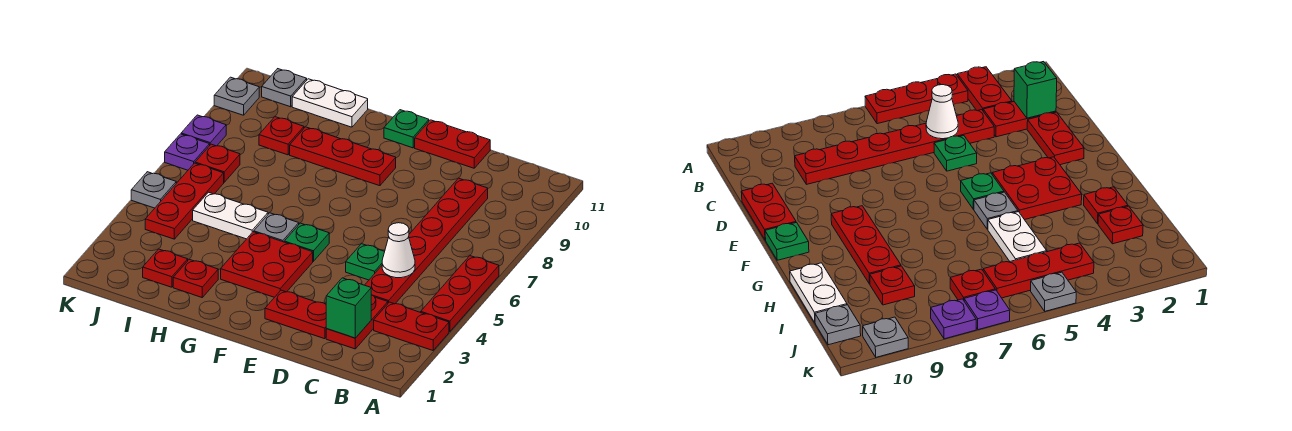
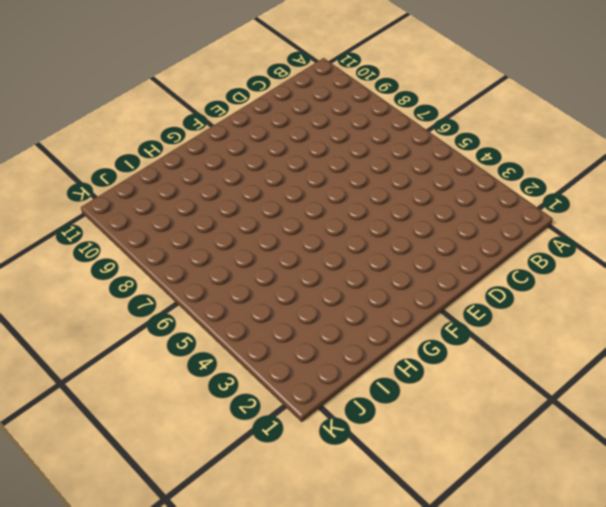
none -> red plate A3:B3 level 1
none -> red plate A4:A6 level 1
none -> red plate C2:C3 level 1

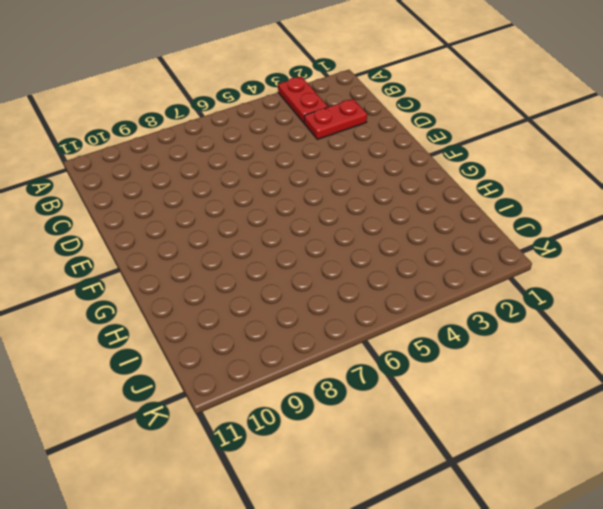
none -> red plate A4:A6 level 1
none -> red plate C4:C9 level 1
none -> red plate D2:E2 level 1

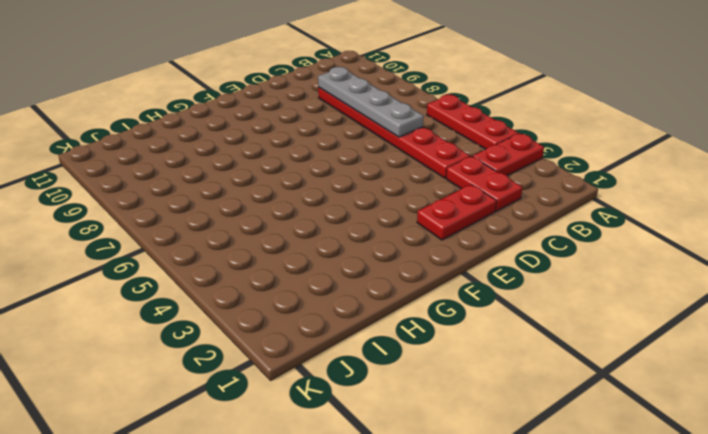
grey plate C6:C9 level 2 -> none
none -> green plate D5 level 1
none -> red plate D11:E11 level 1
none -> red plate F3:G4 level 1

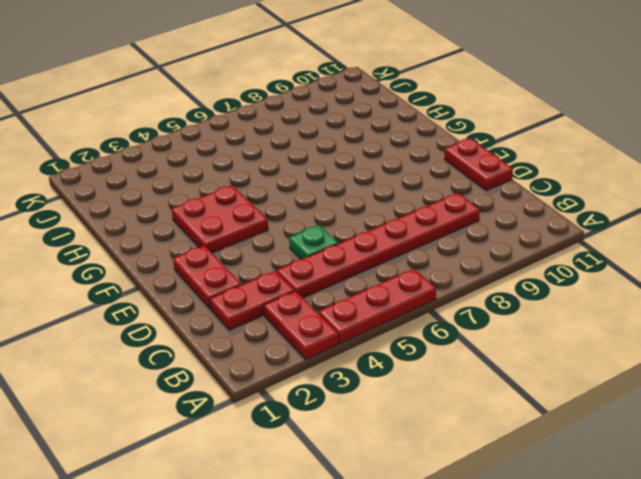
none -> green plate F5 level 1
none -> red plate F9:H9 level 1
none -> green plate F11 level 1

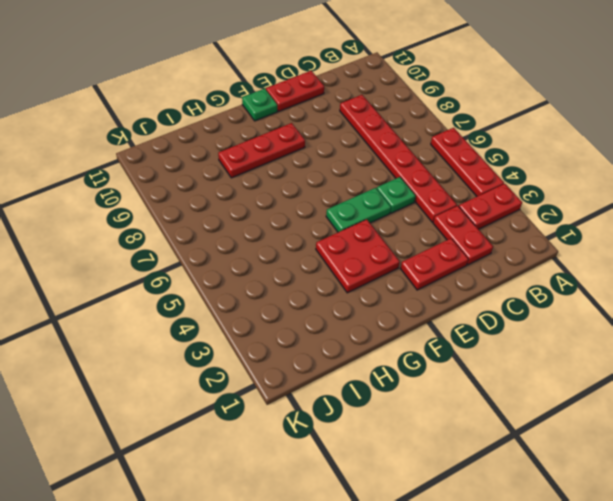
green plate E5:F5 level 1 -> green plate F5 level 1
none -> grey plate G5 level 1
none -> red plate H2 level 1
none -> white plate H5:I5 level 1

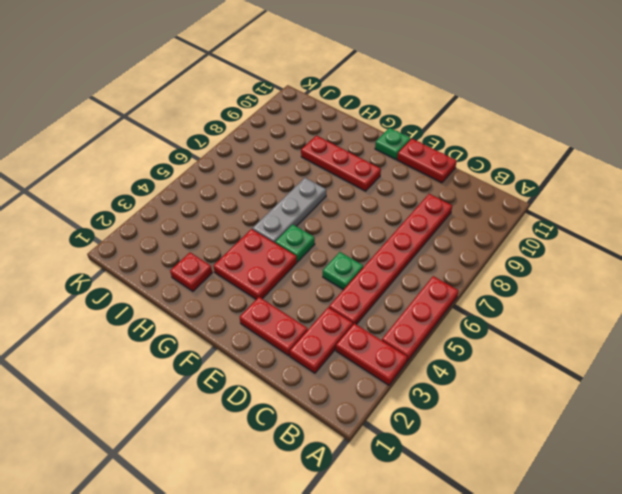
grey plate G5:G7 level 1 -> grey plate G5 level 1
none -> white plate H5:I5 level 1
none -> white plate H11:I11 level 1
none -> red plate I2 level 1

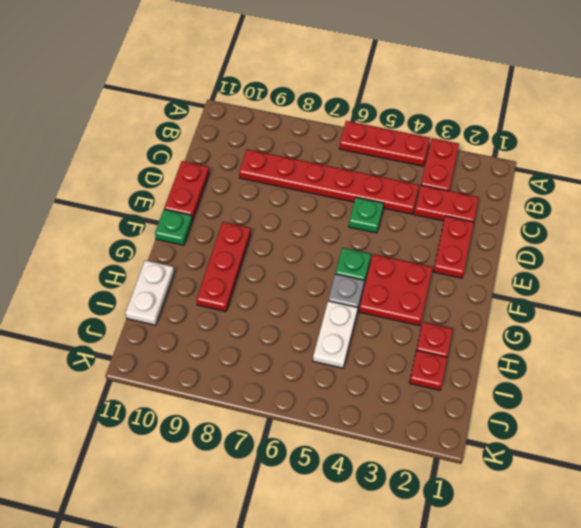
none -> red plate I9 level 1
none -> red plate J4:J6 level 1
none -> red plate J7 level 1

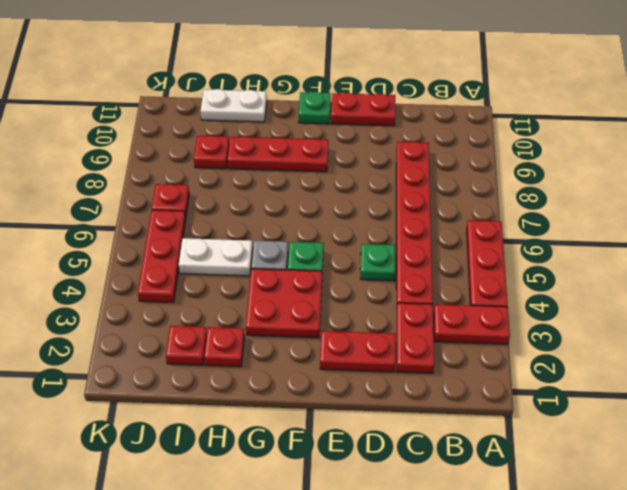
none -> grey plate J11 level 1
none -> grey plate K5 level 1
none -> purple plate K7 level 1

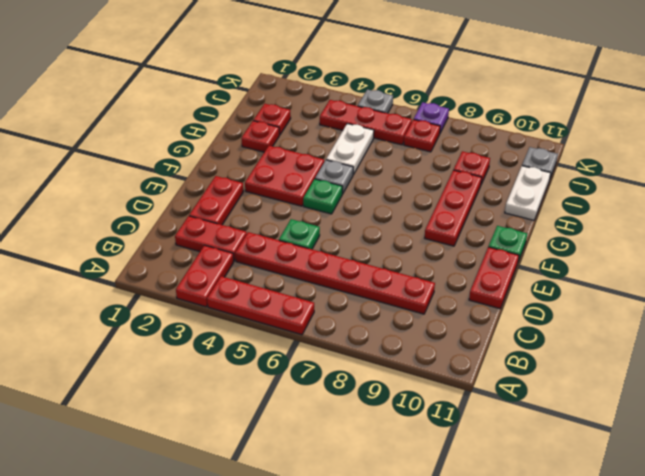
none -> purple plate K8 level 1
none -> grey plate K10 level 1
none -> green brick C2 level 2

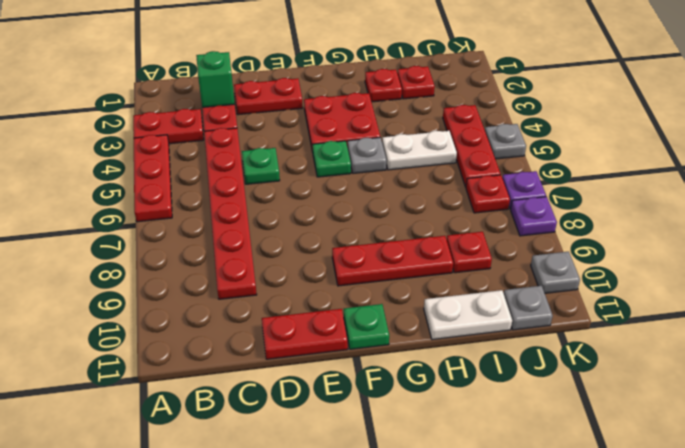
none -> white cone C5 level 2

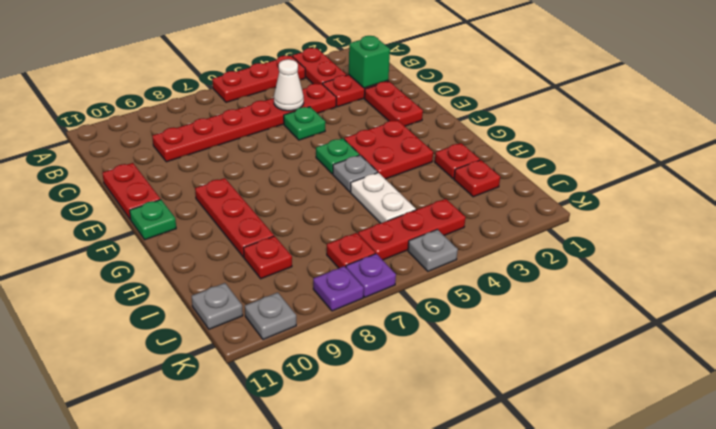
none -> white plate H11:I11 level 1

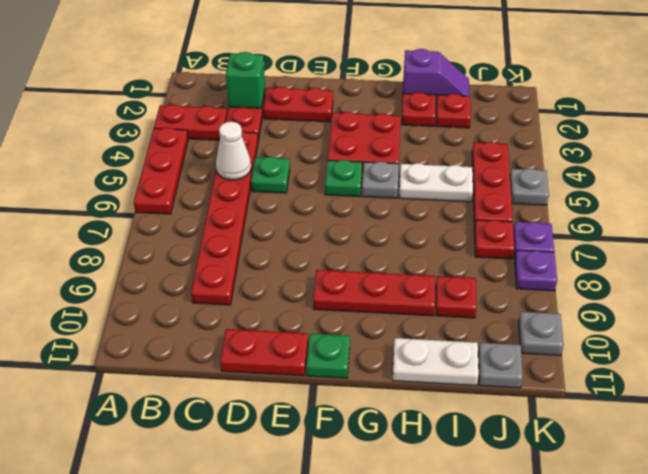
purple slope H1:I1 level 1 top H -> none

